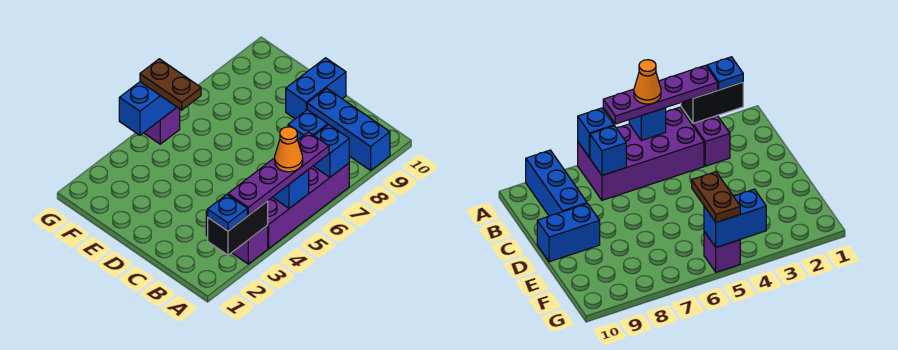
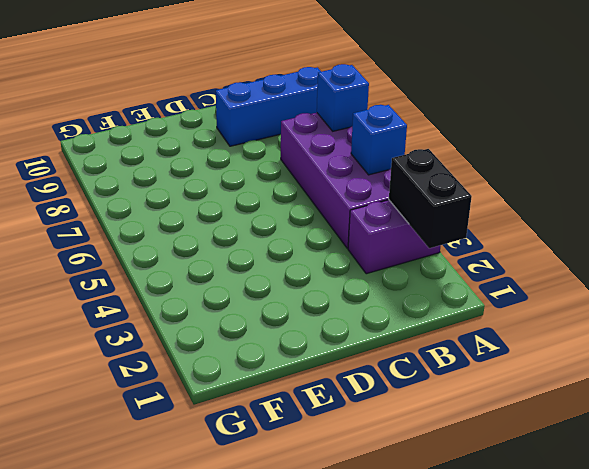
none -> blue brick D9:D10 level 1
none -> purple brick G5 level 1
none -> blue brick B7 level 2

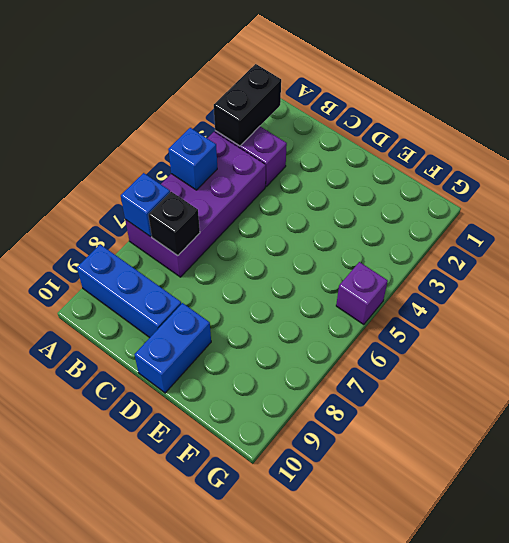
black brick B7 level 2 -> blue brick B7 level 2
none -> blue brick G4:G5 level 2
none -> blue plate A2 level 3
none -> purple plate A3:A6 level 3

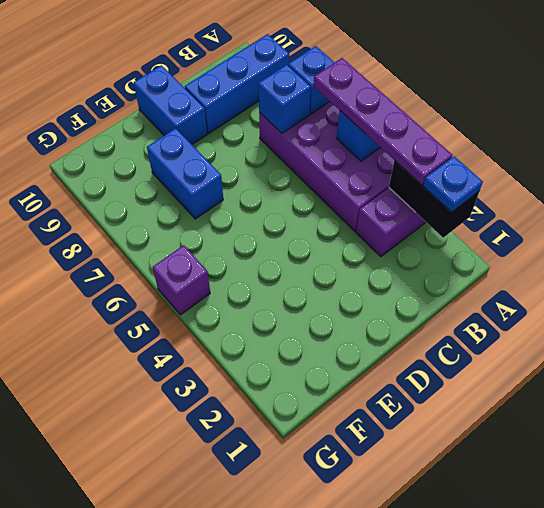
blue brick E7:E8 level 1 -> blue brick G4:G5 level 2
none -> brown plate F5:G5 level 3
none -> orange cone A5 level 4

